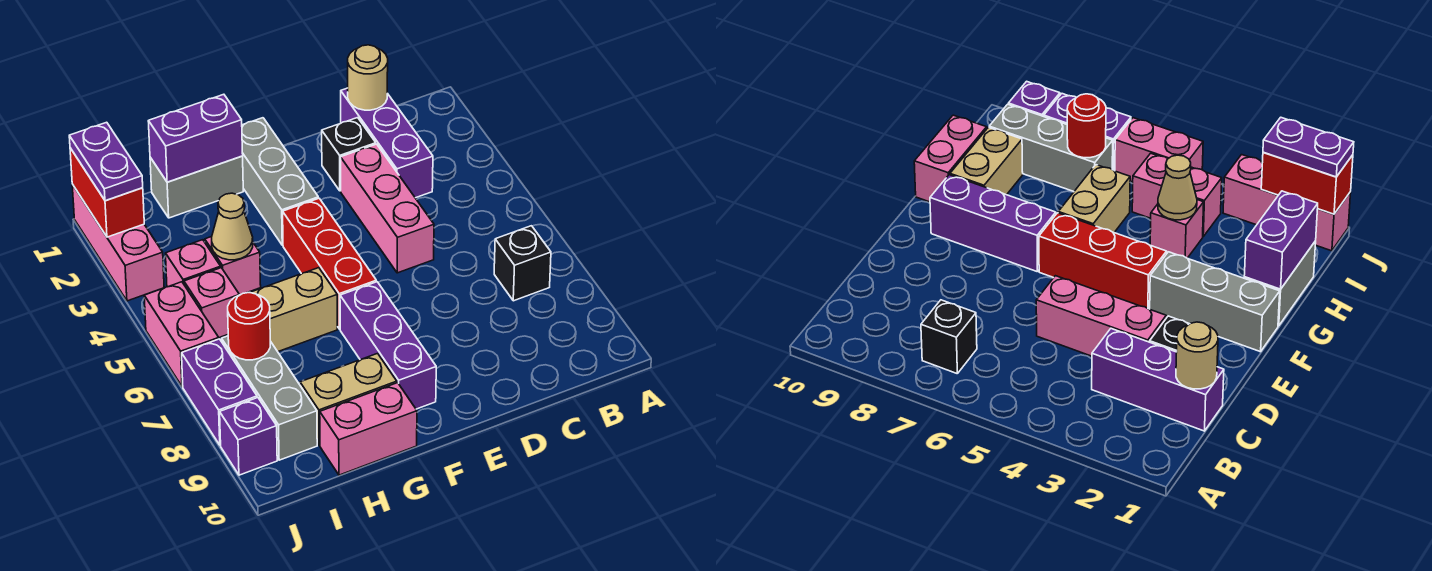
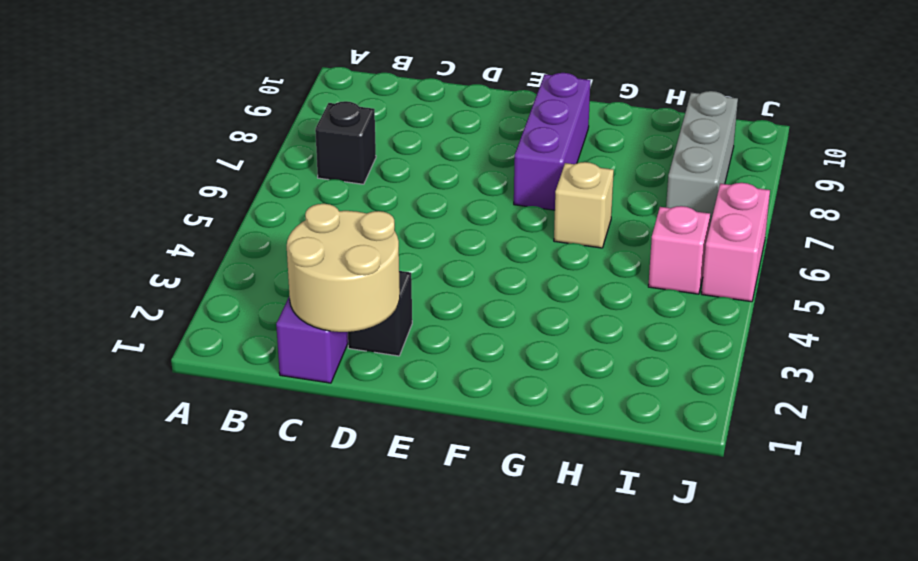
tan round brick C1:D2 level 2 -> tan round brick C1 level 2
tan brick G6 level 1 -> tan brick G6:H6 level 1
none -> pink brick D3:D5 level 1
none -> grey brick F1:F3 level 1
none -> red brick F4:F6 level 1

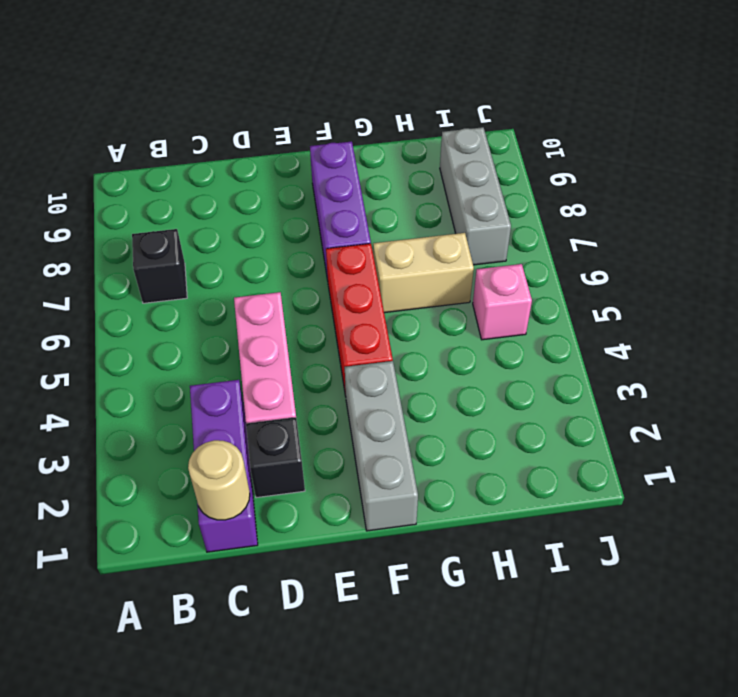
none -> grey brick G1:H1 level 1
none -> tan brick G9:H9 level 1
none -> pink brick G10:H10 level 1

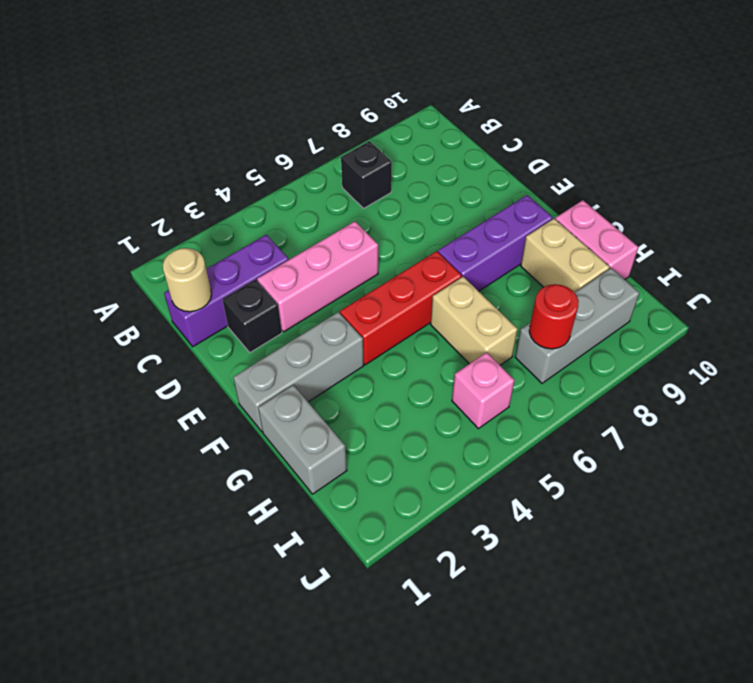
none -> pink brick H4 level 1
none -> pink brick I4 level 1
none -> pink brick J1:J3 level 1

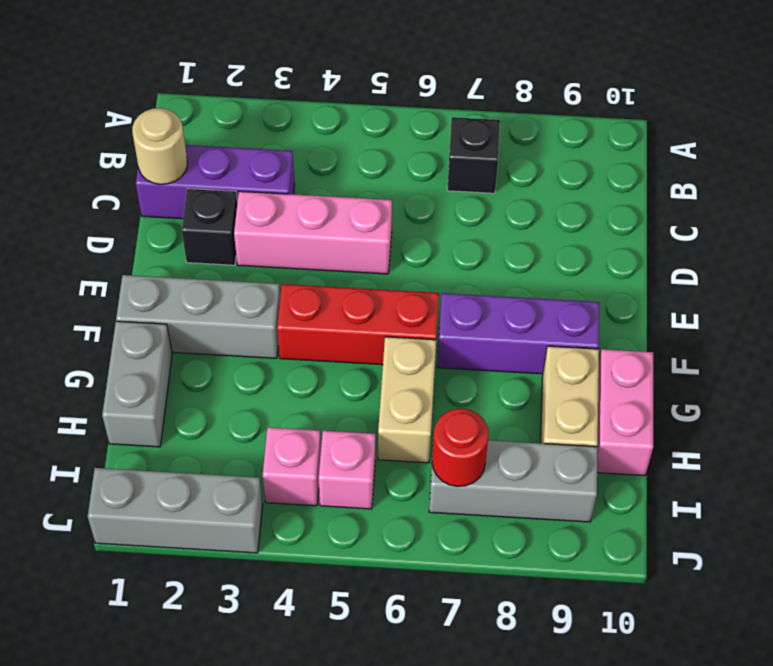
grey brick J1:J3 level 1 -> pink brick J1:J3 level 1
none -> pink brick H4 level 1
none -> pink brick J5:J6 level 1
none -> purple brick J7:J8 level 1

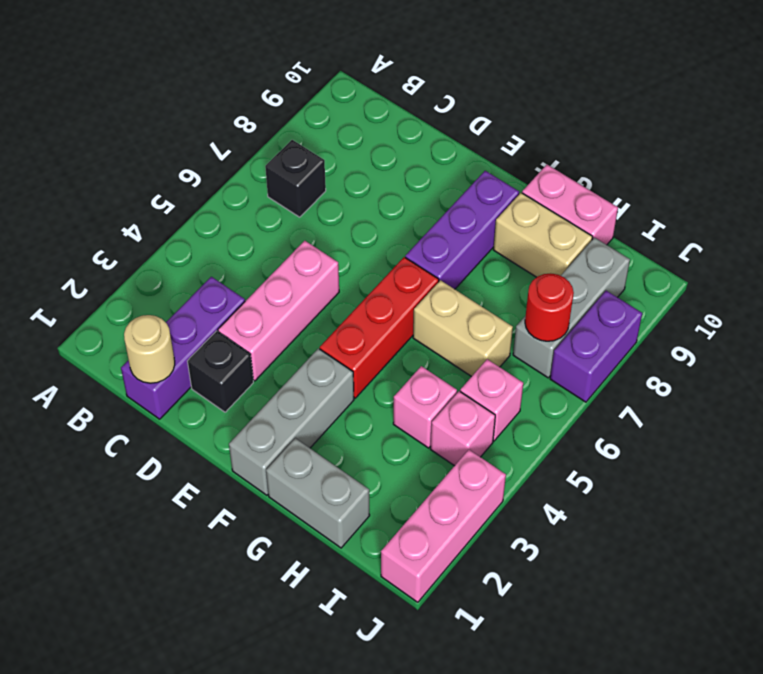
none -> pink brick J5:J6 level 1
none -> purple brick J9 level 1
none -> purple brick G1:H1 level 2

